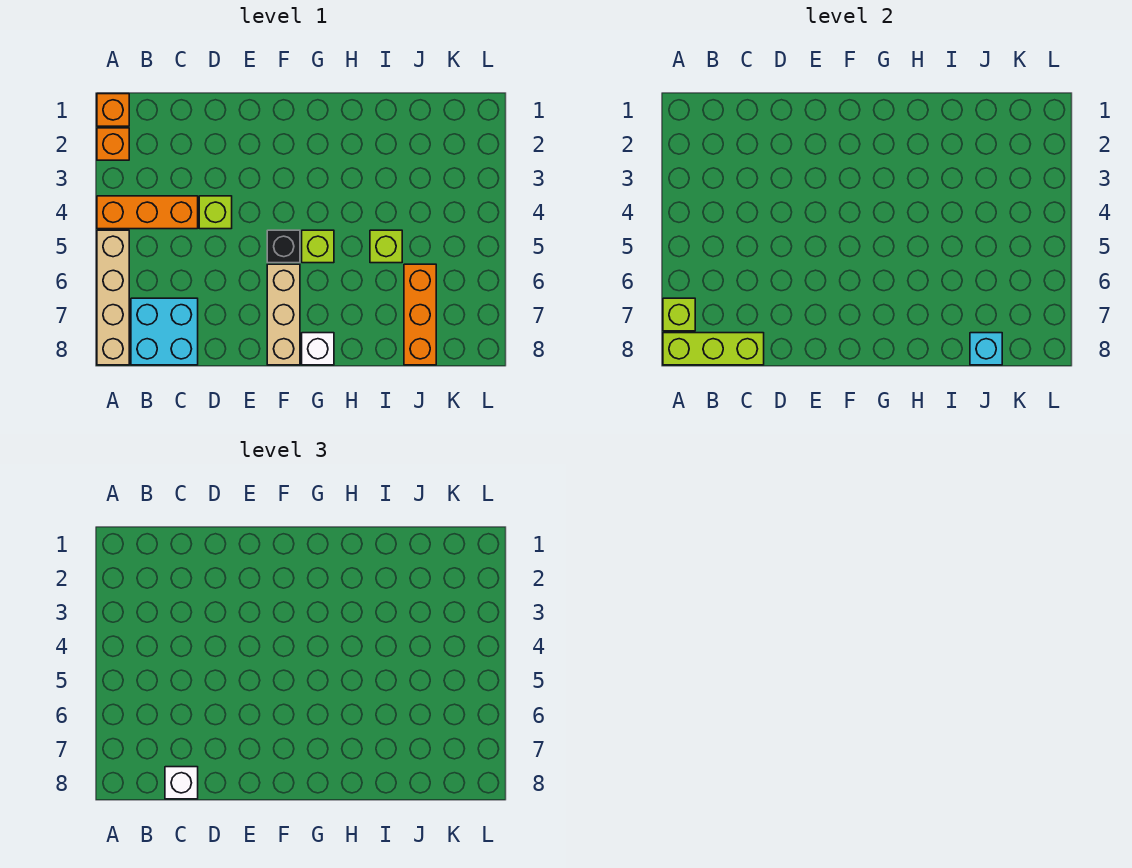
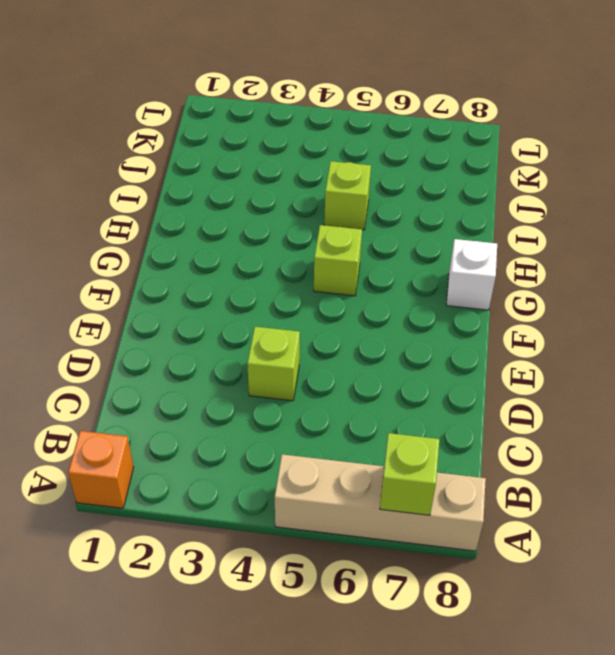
none -> orange brick A2 level 1
none -> orange brick A4:C4 level 1
none -> cyan brick B7:C8 level 1

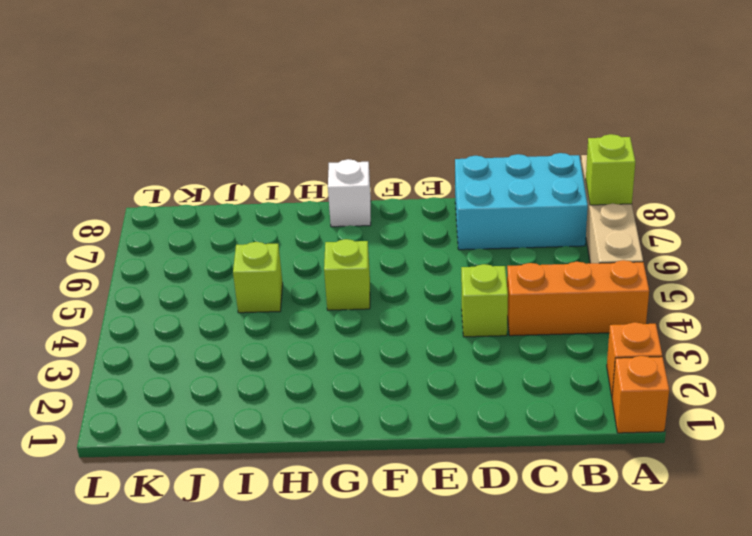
cyan brick B7:D8 level 1 -> cyan brick B7:C8 level 1
none -> black brick F5 level 1
none -> tan brick F6:F8 level 1
none -> orange brick J6:J8 level 1

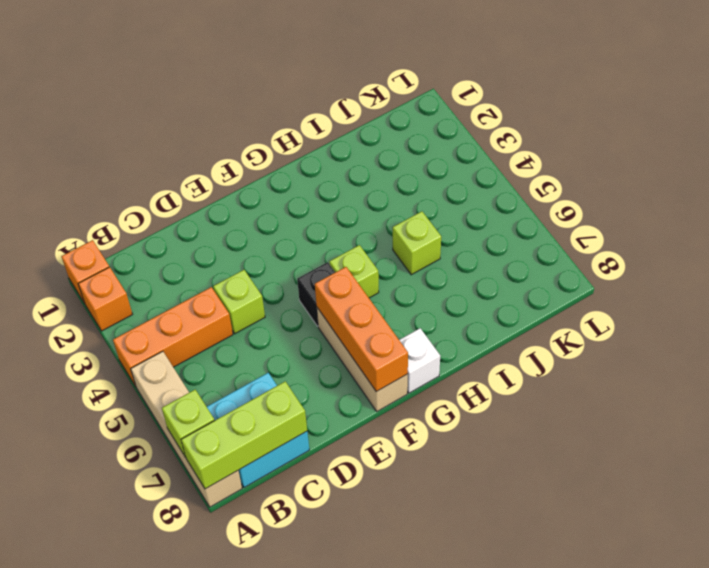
orange brick F6:F8 level 2 -> orange brick J6:J8 level 1
none -> cyan brick J8 level 2
none -> white brick C8 level 3

